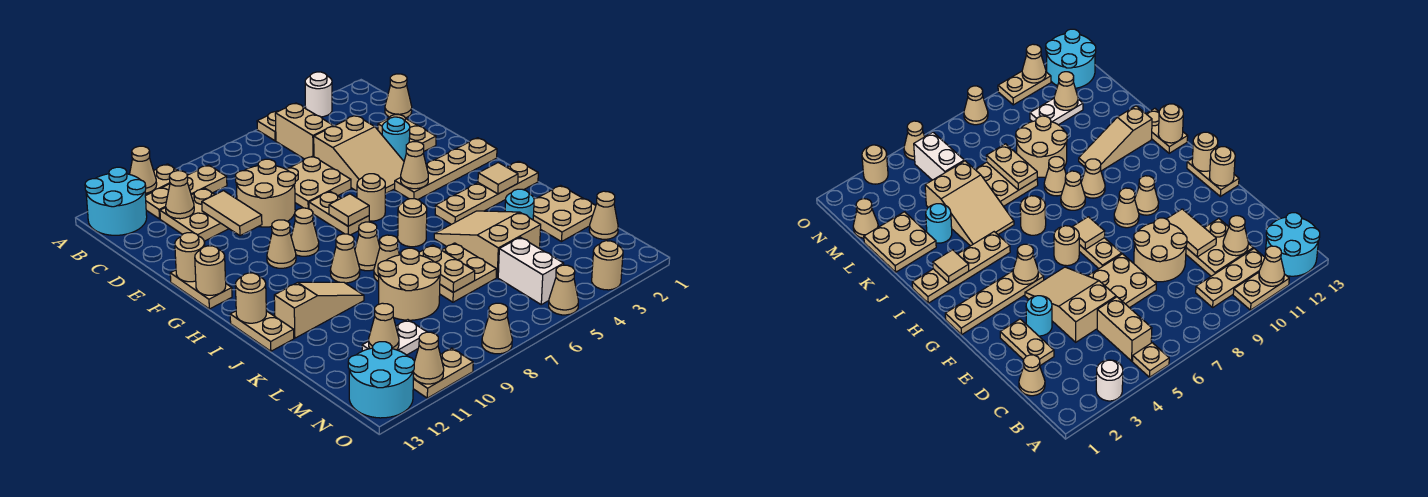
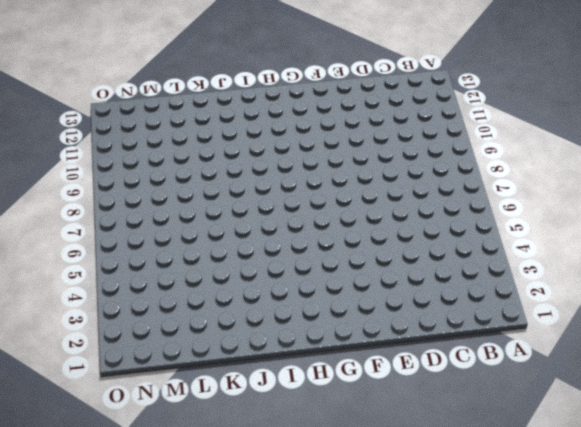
none -> white round brick A3 level 1
none -> tan plate A5 level 1
none -> tan plate A10:A11 level 1
none -> cyan round brick A12:B13 level 1

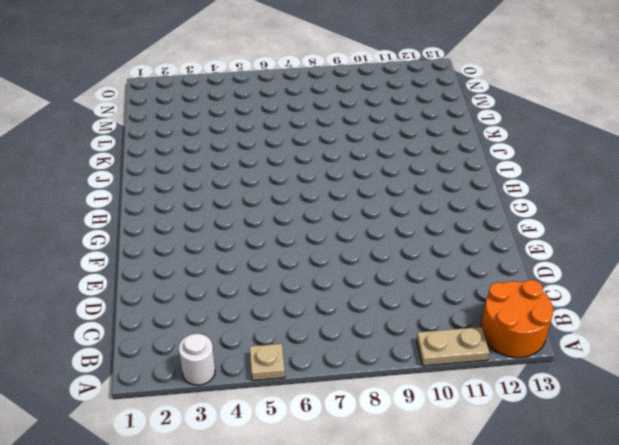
orange round brick A12:B13 level 1 -> cyan round brick A12:B13 level 1
none -> tan brick B5:C5 level 1
none -> tan plate B9:B11 level 1
none -> tan cone C1 level 1
none -> tan plate C10:D11 level 1

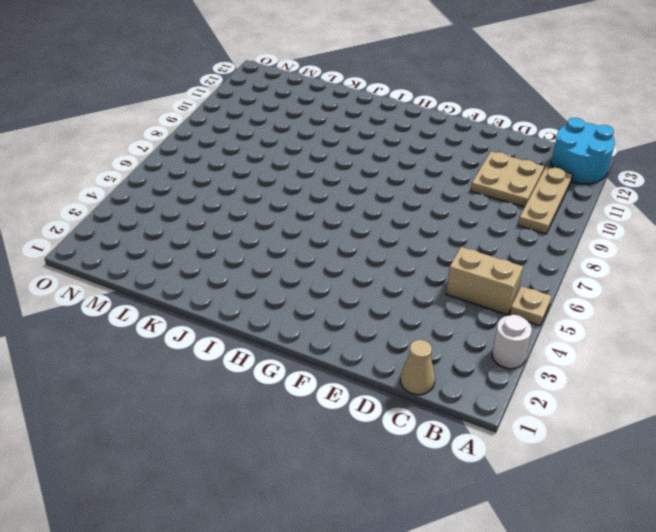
none -> tan plate A10:A11 level 1
none -> tan plate D2:E2 level 1
none -> tan slope D4:F5 level 1 top D
none -> tan plate D6:E7 level 1

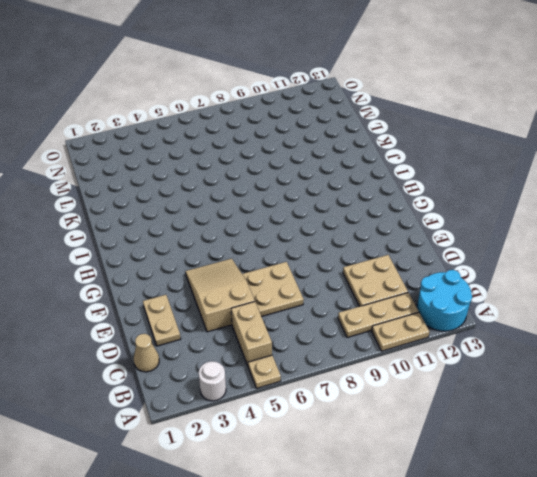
none -> tan round brick D8:E9 level 1
none -> cyan round brick E3 level 1
none -> tan plate F7:G7 level 1
none -> tan plate F13:G13 level 1

